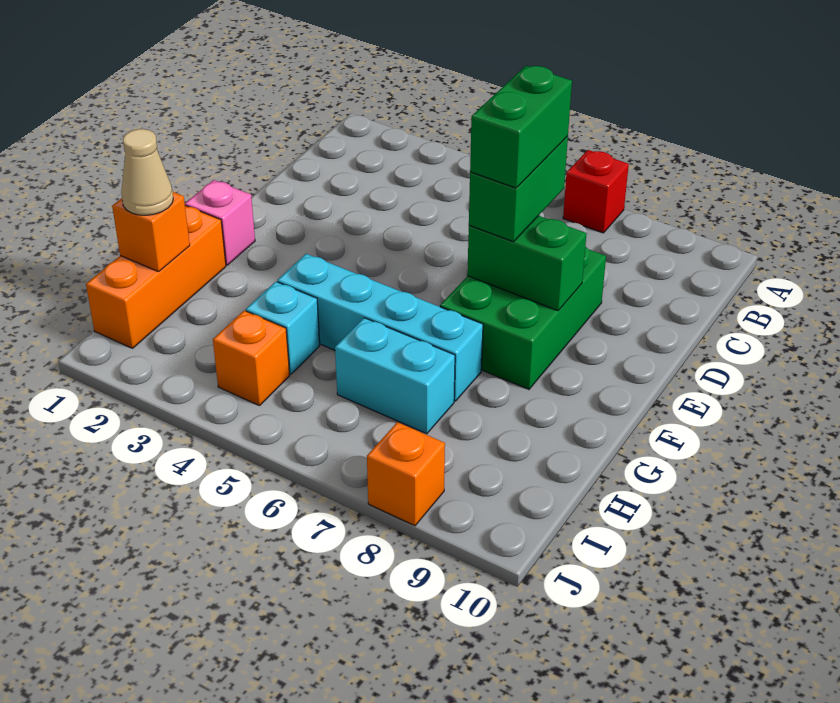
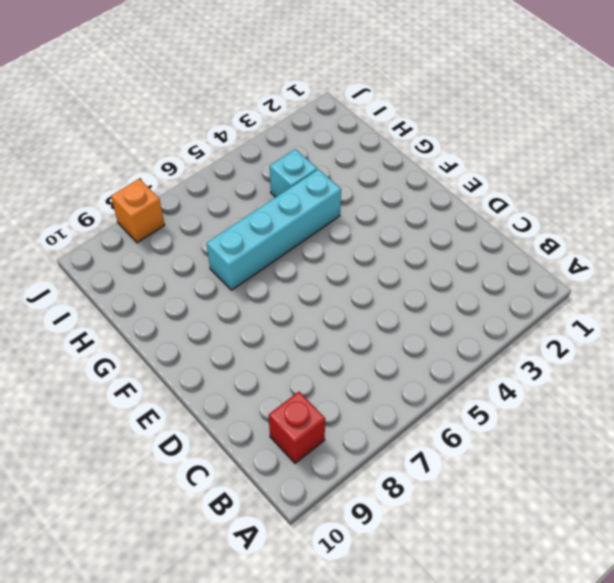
red brick B9 level 1 -> red brick A7 level 1
none -> green brick D7:F8 level 1
none -> pink brick F1 level 1
none -> orange brick G1:I1 level 1

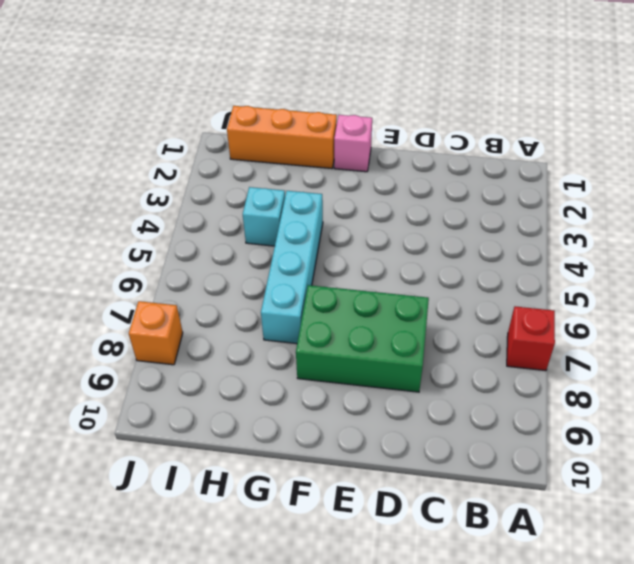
none -> cyan brick H6:H7 level 1
none -> orange brick I4 level 1
none -> green brick E7:E8 level 2

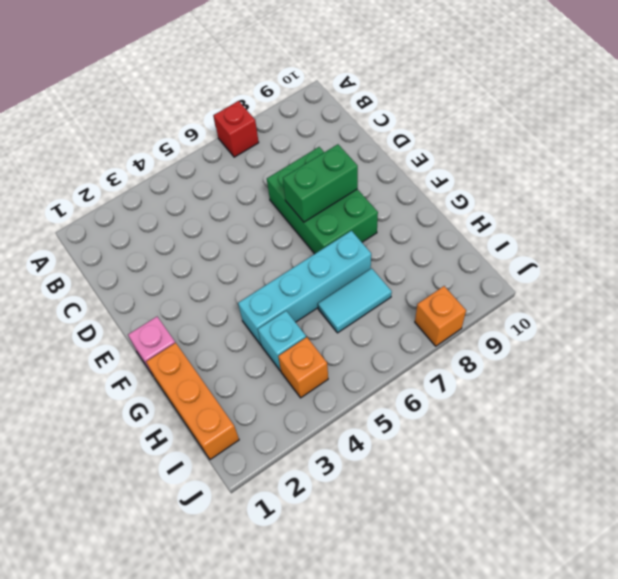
cyan tile H6:H7 level 1 -> cyan brick H6:H7 level 1
none -> orange brick H1 level 2
none -> green brick D7:E7 level 3
none -> tan cone H1 level 3

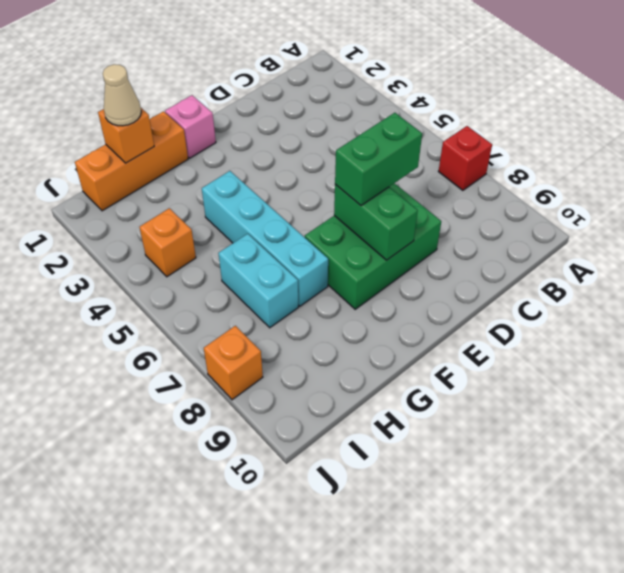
none -> cyan brick H4 level 1
none -> green brick D7:E7 level 4

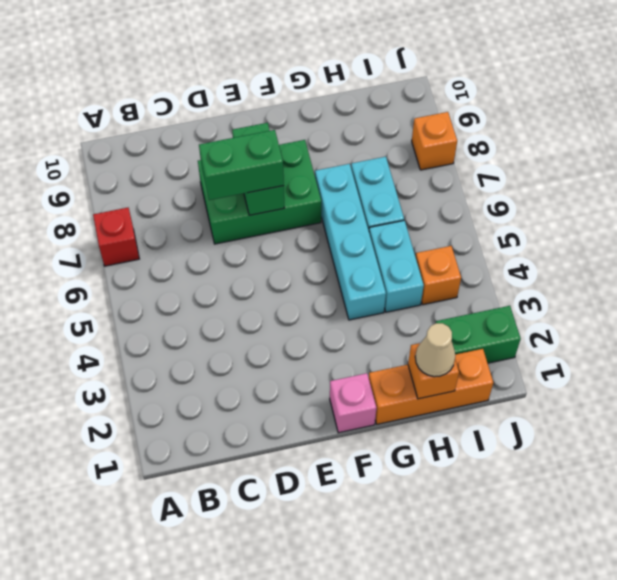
cyan brick H4:H5 level 1 -> cyan brick H4 level 1
green brick I2:J2 level 1 -> green brick D7:E7 level 4

